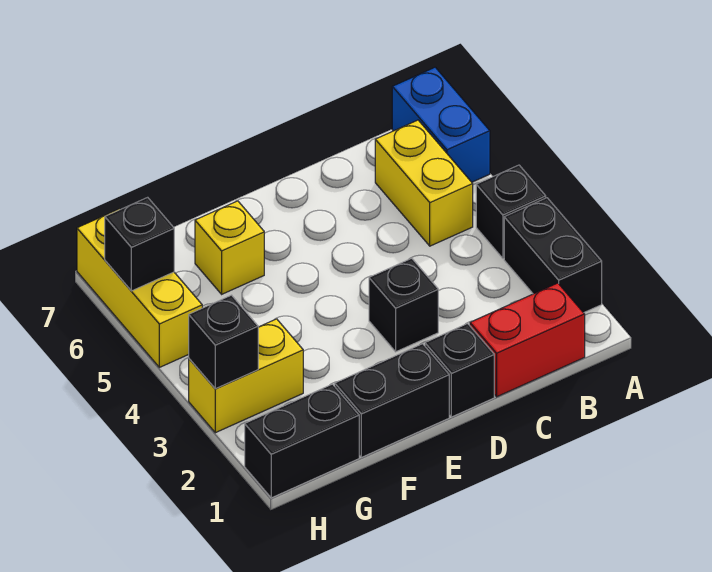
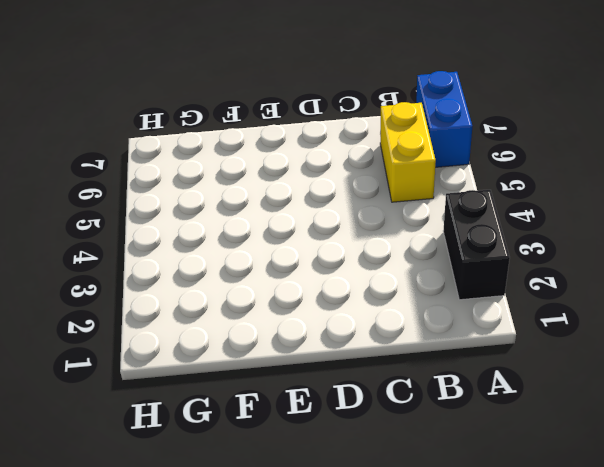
none -> black brick A4 level 1
none -> red brick B1:C1 level 1
none -> black brick D1 level 1

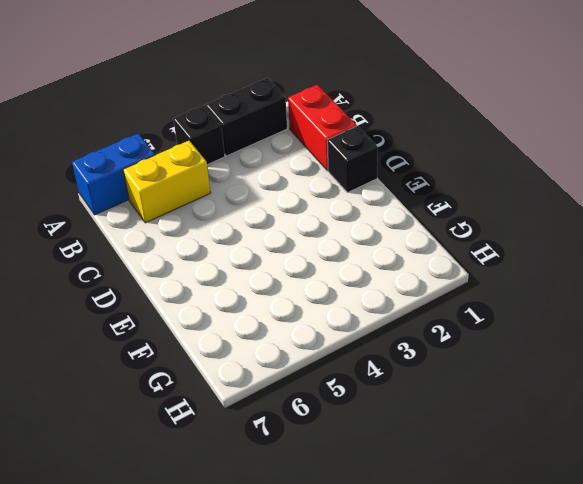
none -> black brick D3 level 1
none -> black brick E1:F1 level 1
none -> yellow brick F6 level 1

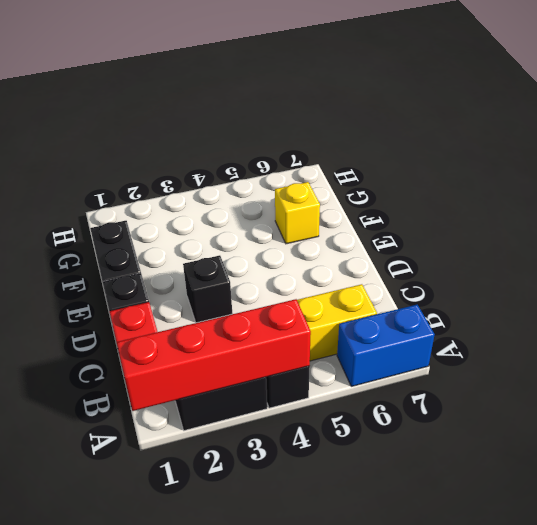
red brick A1:A4 level 2 -> none
none -> black brick G1:H1 level 1
none -> yellow brick G3:H3 level 1
none -> yellow brick H5:H7 level 1

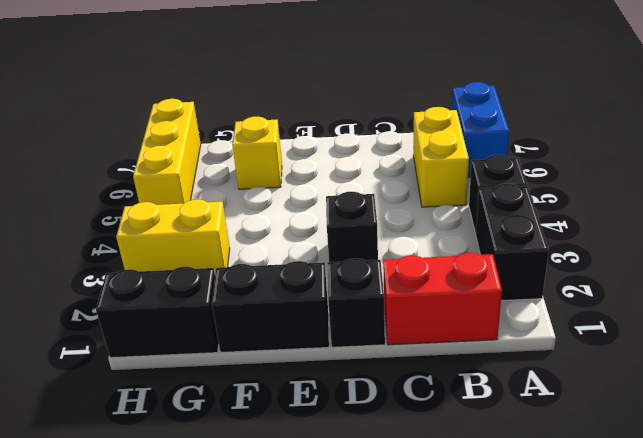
none -> black brick H3 level 2
none -> black brick H6 level 2

